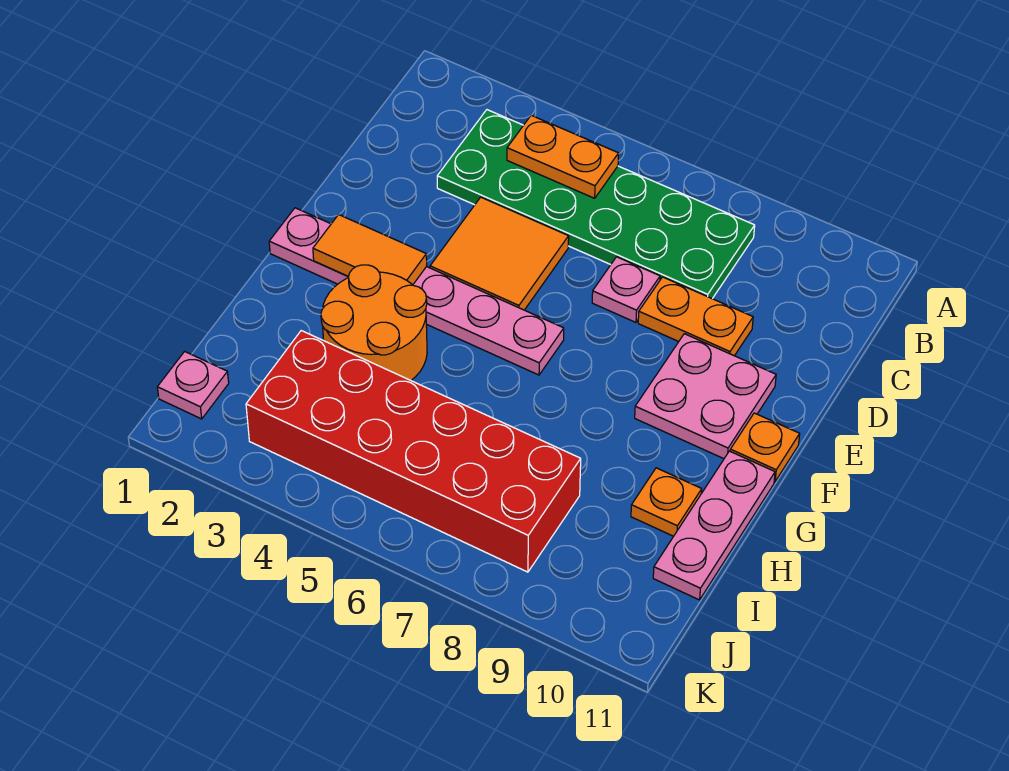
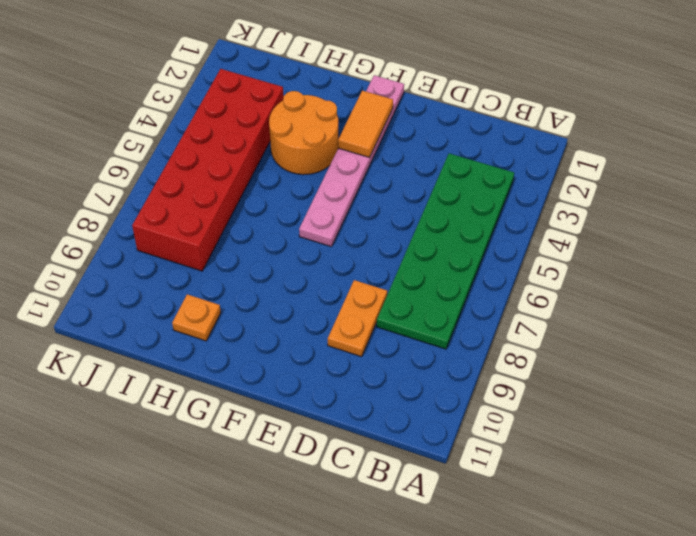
none -> orange tile D4:E5 level 1
none -> pink plate D7 level 1
none -> pink plate E9:F10 level 1

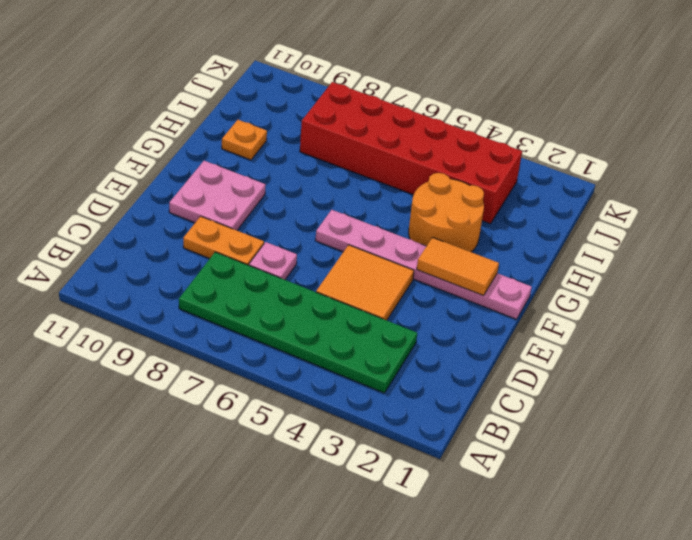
none -> orange plate F11 level 1
none -> pink plate G11:I11 level 1
none -> pink plate J1 level 1

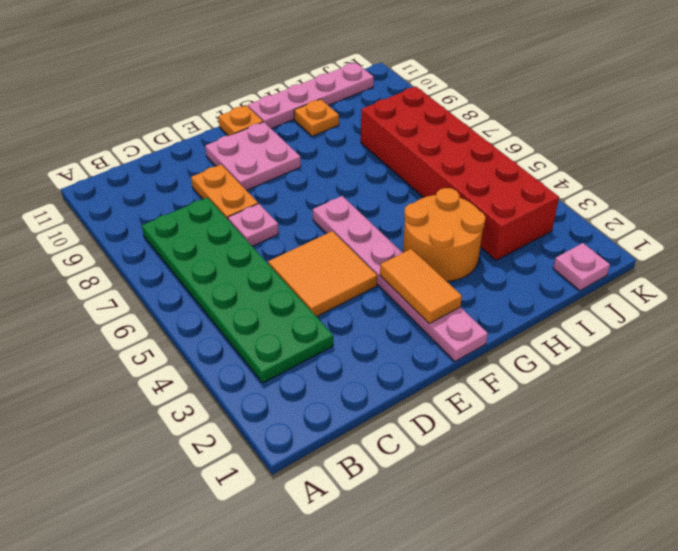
pink plate G11:J11 level 1 -> pink plate G11:I11 level 1
none -> orange plate B4:B5 level 2

